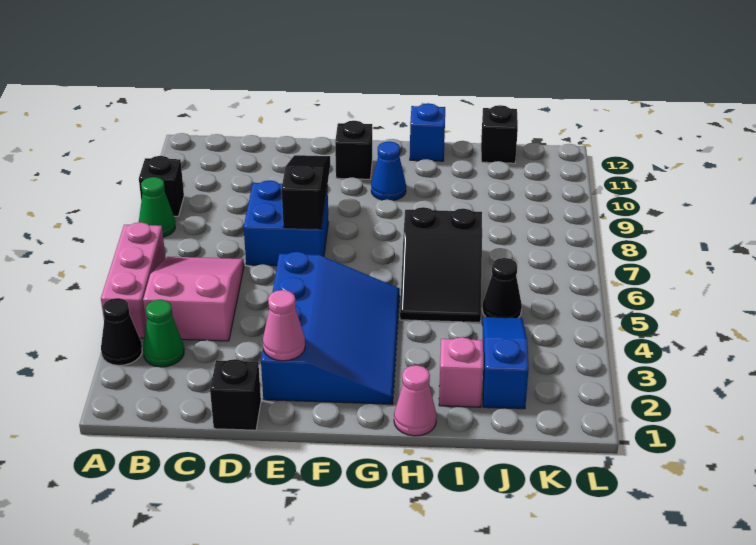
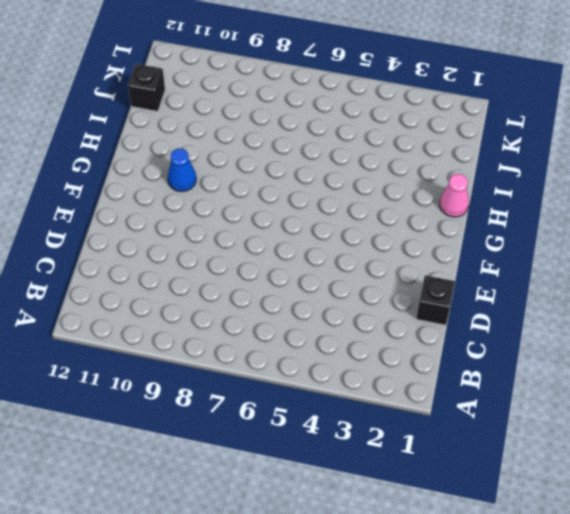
none -> black cone A3 level 1
none -> pink brick A4:A6 level 1
none -> green cone A8 level 1

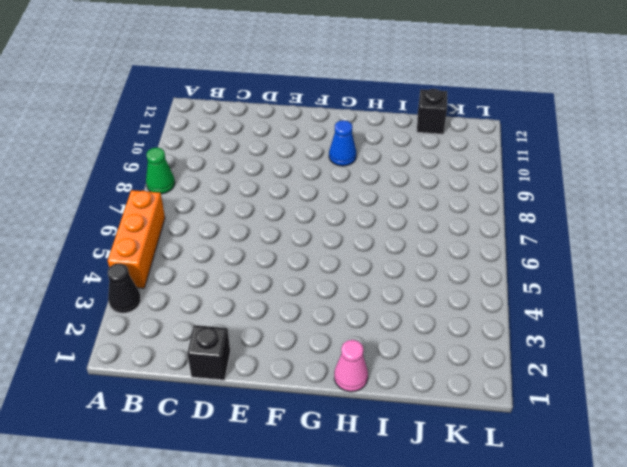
orange brick A4:A6 level 1 -> pink brick A4:A6 level 1
none -> black brick A9 level 1
none -> green cone B3 level 1
none -> pink slope B4:C6 level 1 top 4

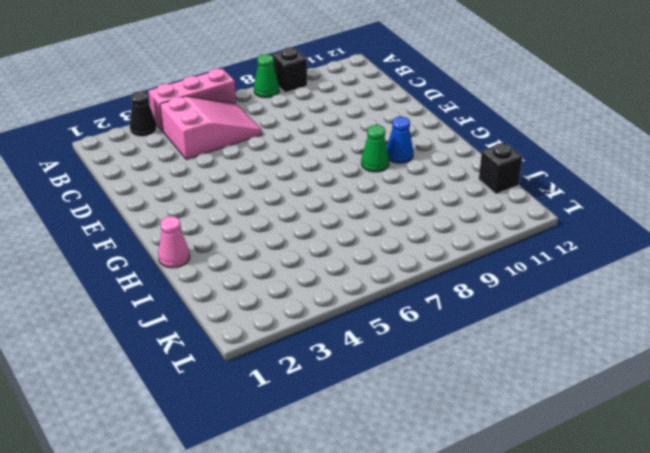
green cone G9 level 1 -> green cone B3 level 1
none -> black brick D1 level 1
none -> blue brick D7:E8 level 1
none -> blue slope E2:G5 level 1 top E

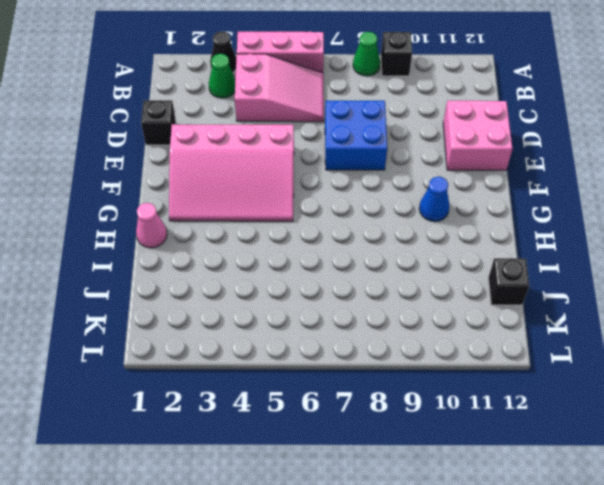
pink brick D11:E12 level 1 -> none
pink slope E2:G5 level 1 top E -> blue slope E2:G5 level 1 top E
none -> black brick F11 level 1
none -> black slope H5:I7 level 1 top 7
none -> blue brick H12 level 1

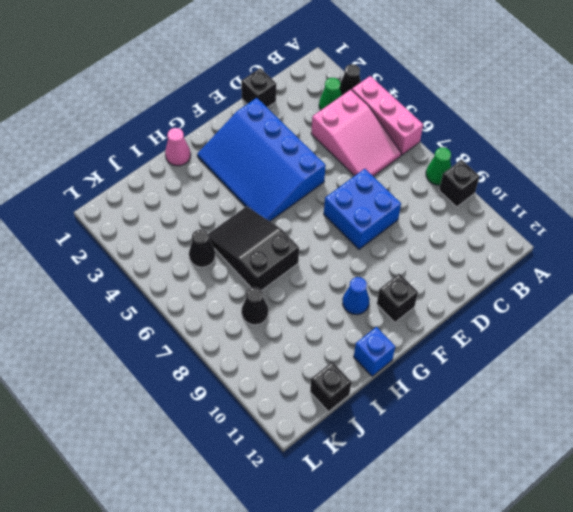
black cone J8 level 1 -> none
none -> pink brick I2 level 1
none -> blue slope J2:J4 level 1 top 2
none -> pink cone E2 level 2

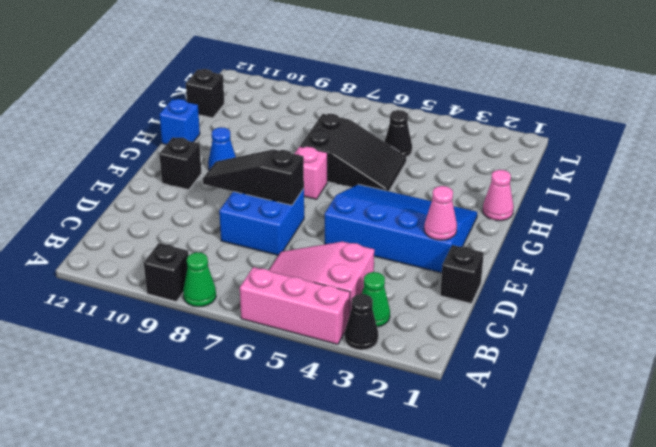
pink brick G7 level 1 -> pink brick I2 level 1
none -> blue slope J2:J4 level 1 top 2

